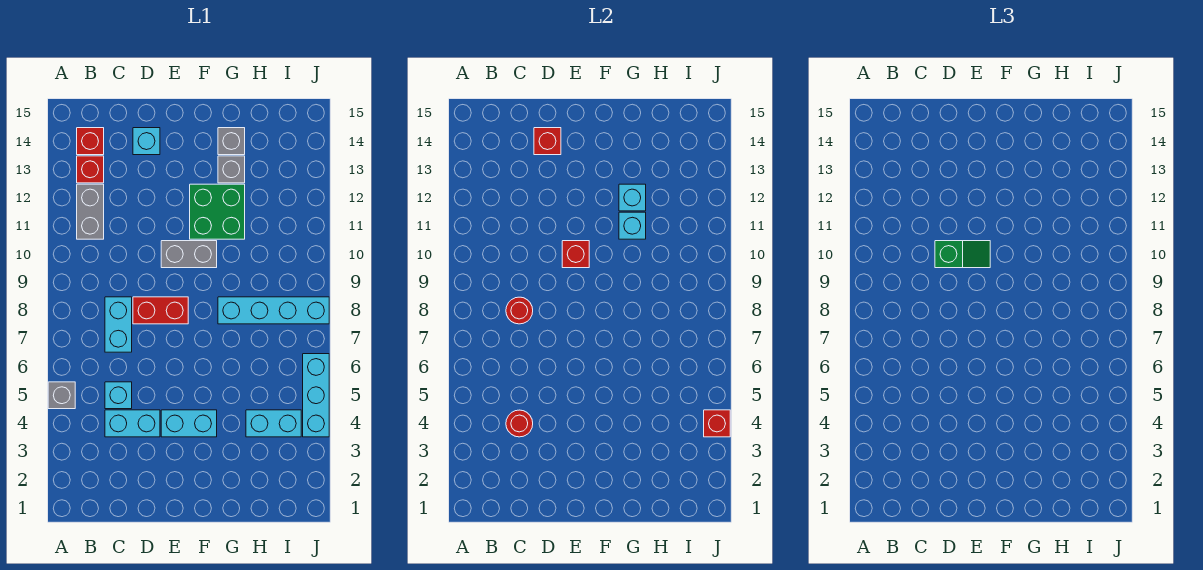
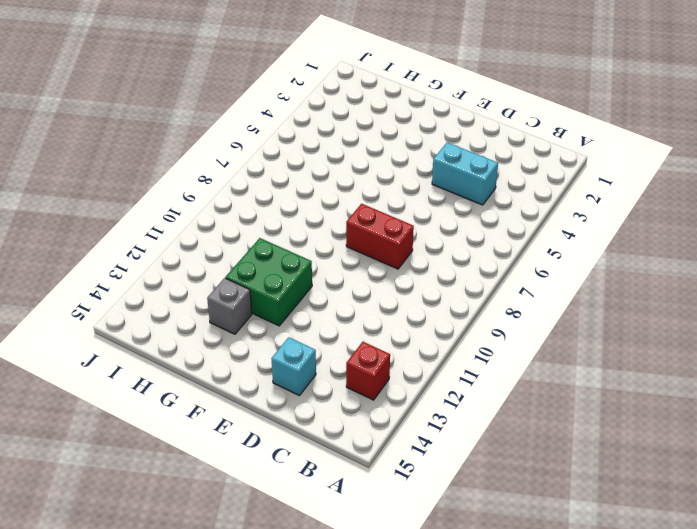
none -> grey brick A5 level 1
none -> grey brick B11:B12 level 1
none -> red brick B14 level 1

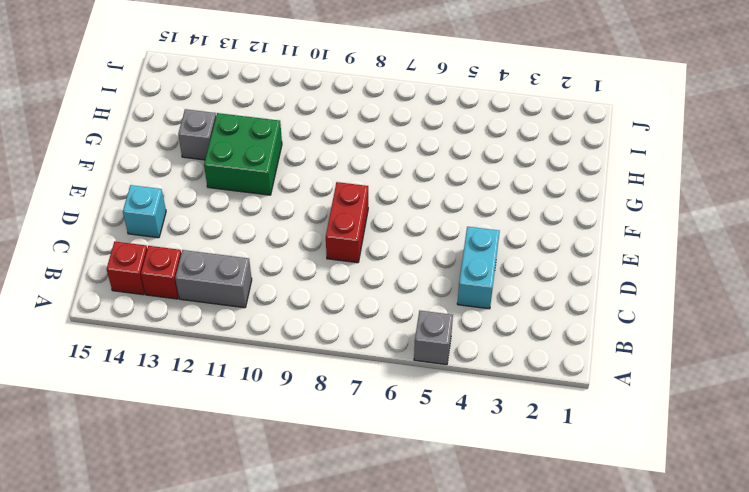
none -> cyan brick C5 level 1
none -> cyan brick C7:C8 level 1
none -> cyan brick E4:F4 level 1

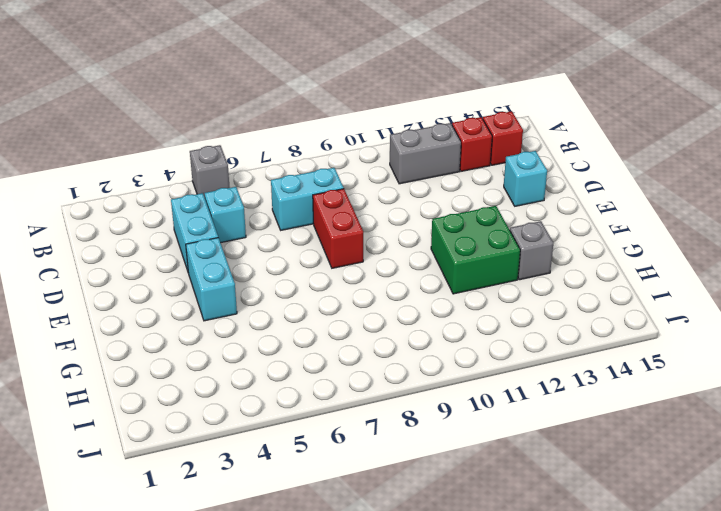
none -> grey brick E10:F10 level 1
none -> cyan brick G8:J8 level 1
none -> grey brick G14 level 1

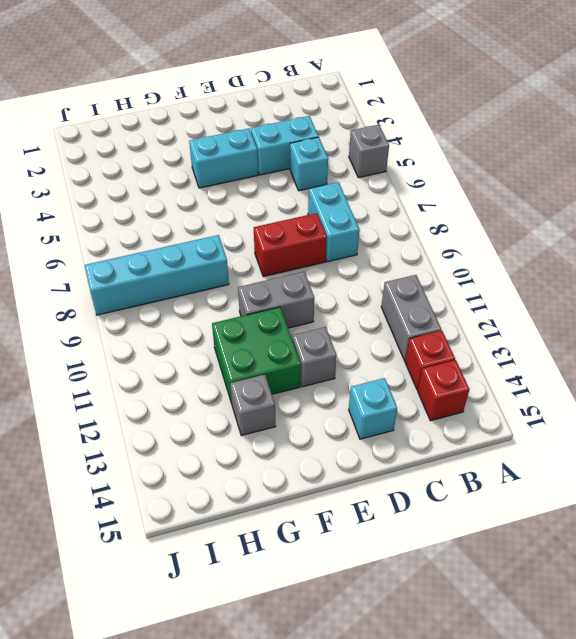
grey brick E12 level 1 -> grey brick G14 level 1
none -> cyan brick H4:I4 level 1
none -> cyan brick J4:J6 level 1
none -> red round brick C4 level 2

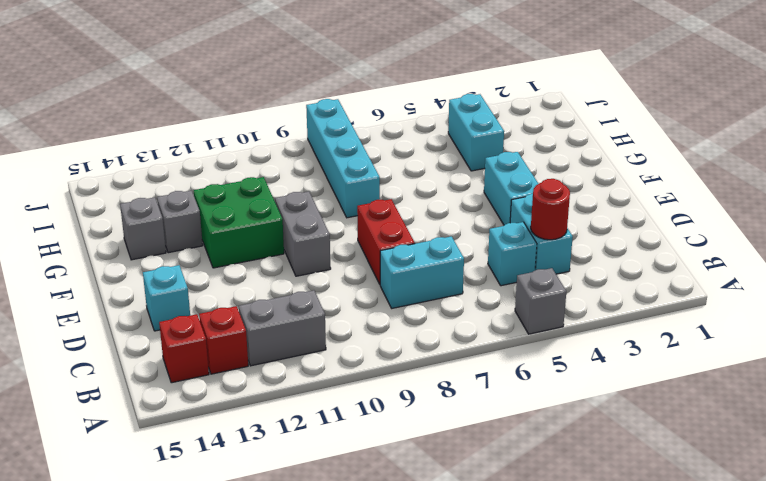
none -> cyan brick J4:J6 level 1
none -> red round brick C8 level 2
none -> red brick D14 level 2

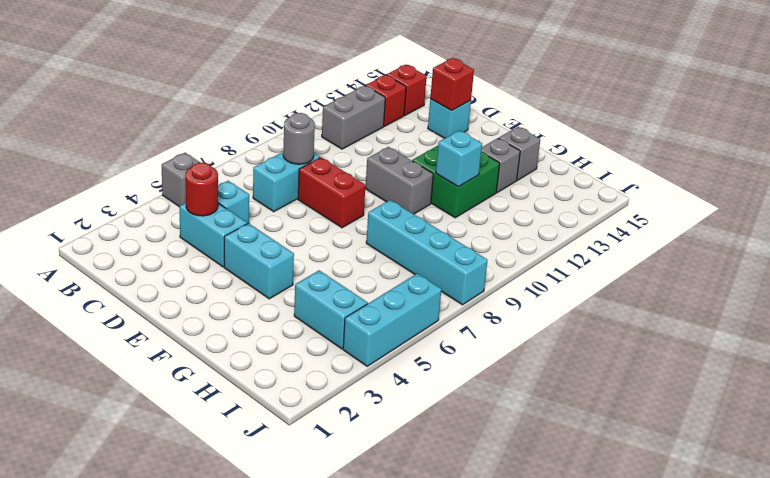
grey round brick C8 level 2 -> red round brick C8 level 2
none -> red brick E10 level 2
none -> cyan brick G12 level 2
none -> red brick J4 level 2

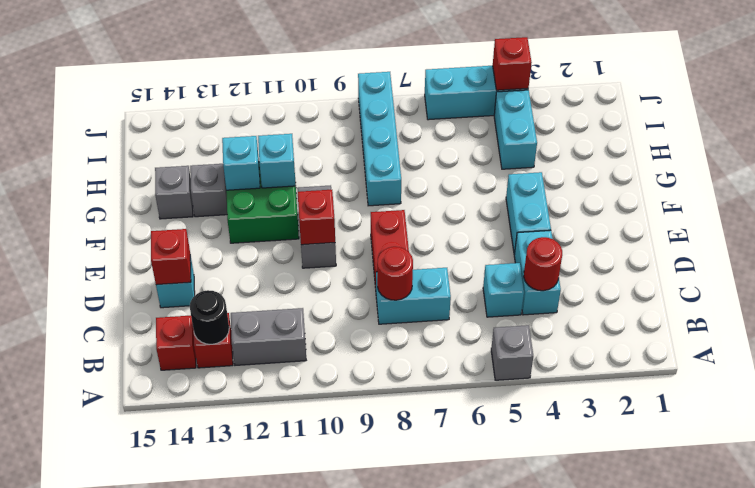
black round brick B13 level 2 -> none
none -> green slope D10:E10 level 3 top D

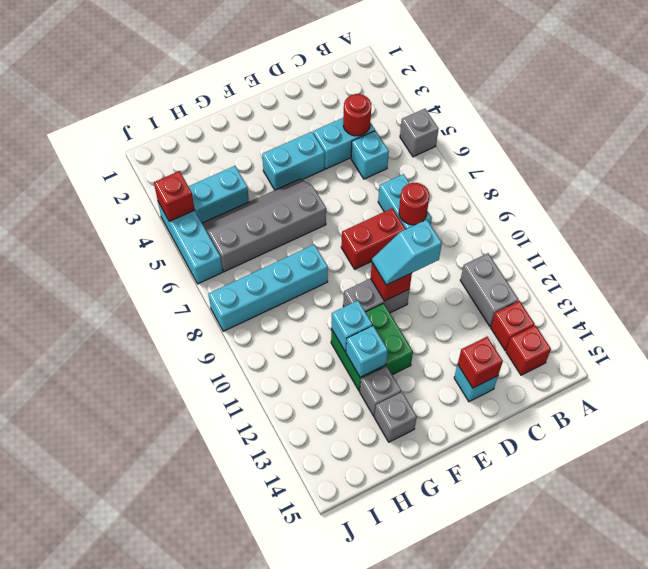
cyan slope D10:E10 level 3 top D -> green slope D10:E10 level 3 top D
grey slope F5:I6 level 1 top 6 -> none

